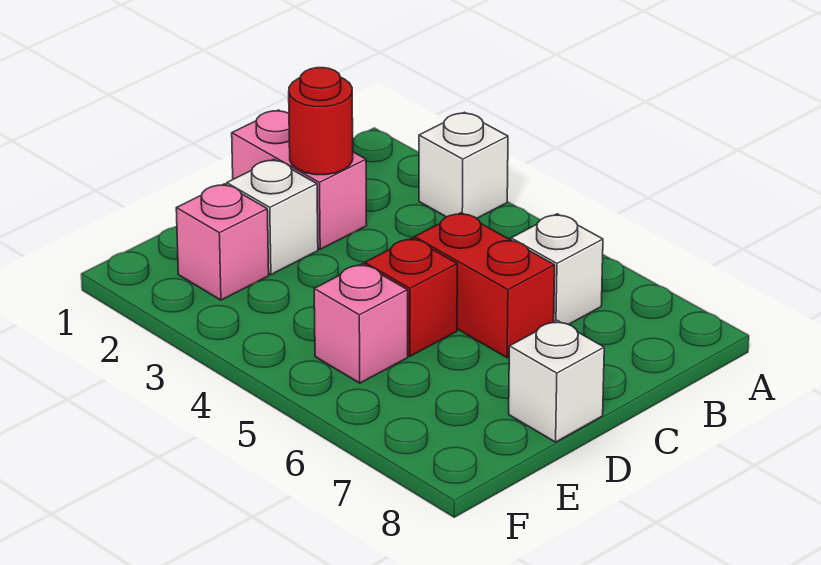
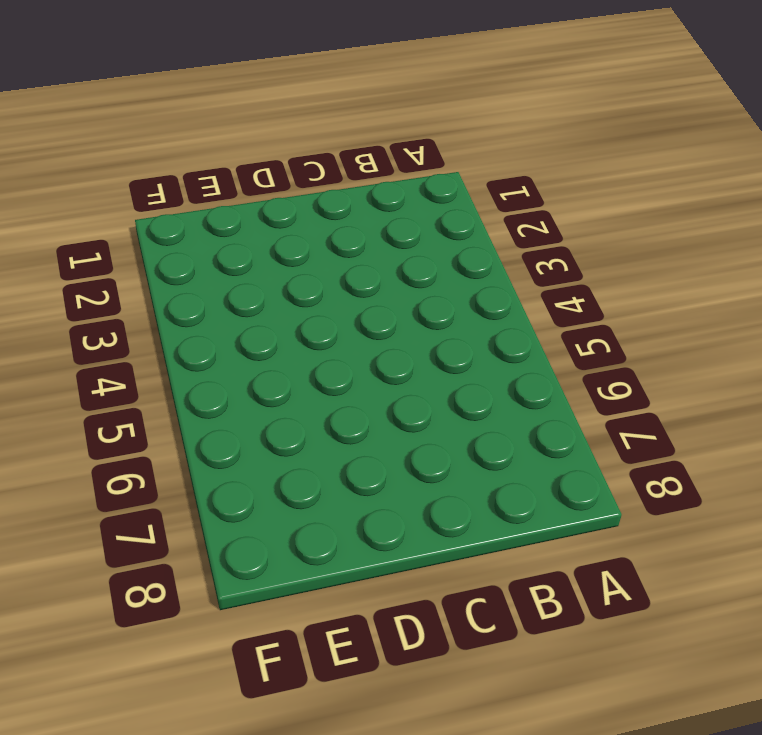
none -> white brick A3 level 1
none -> white brick B6 level 1

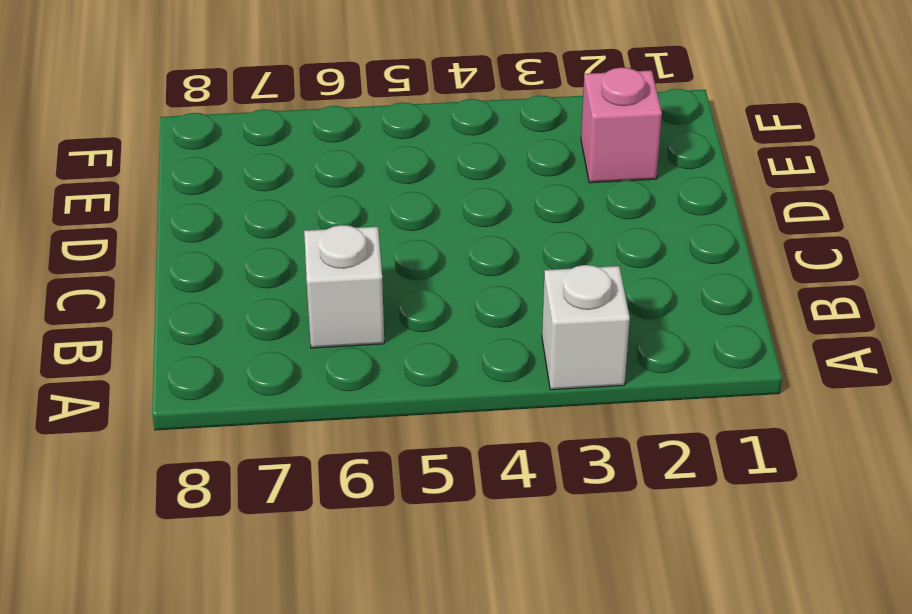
none -> pink brick C1:C2 level 1
none -> red brick C5:C6 level 1

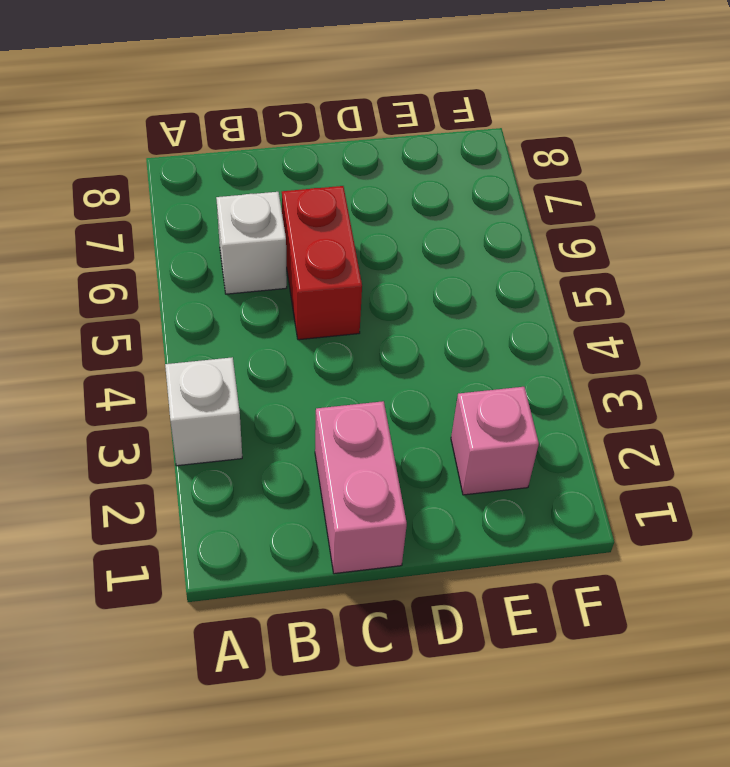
none -> white brick D2 level 1
none -> red brick D5 level 1

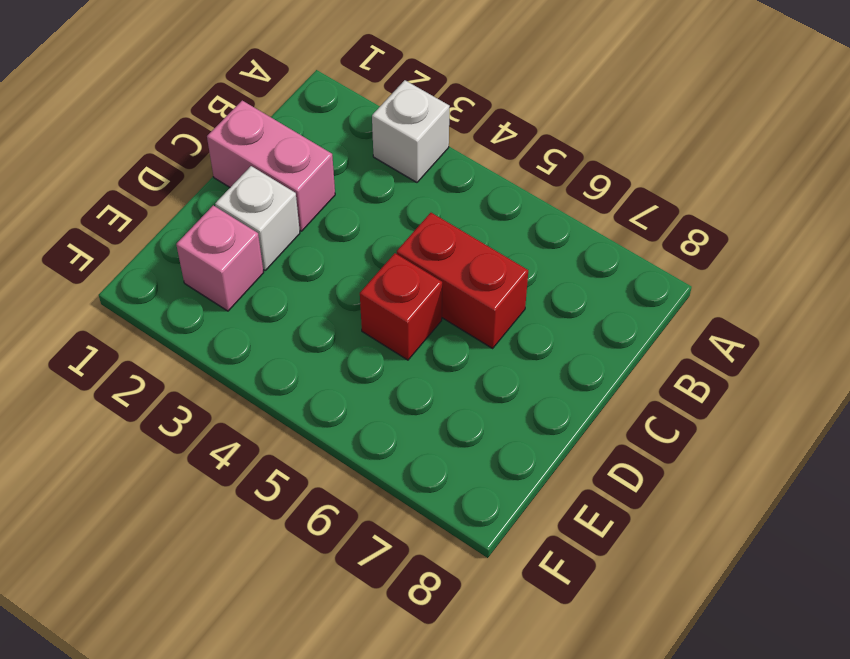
none -> white brick B6 level 1
none -> white brick D8 level 1

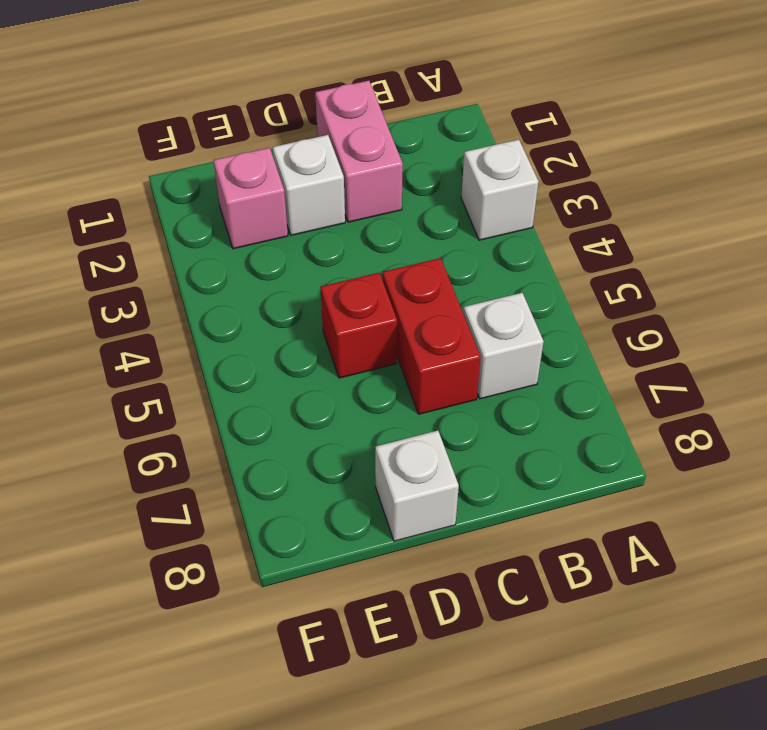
none -> pink brick E5 level 1
none -> red round brick C2 level 2

